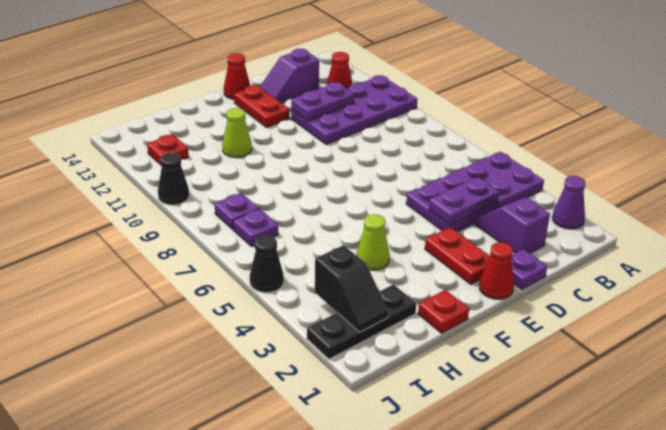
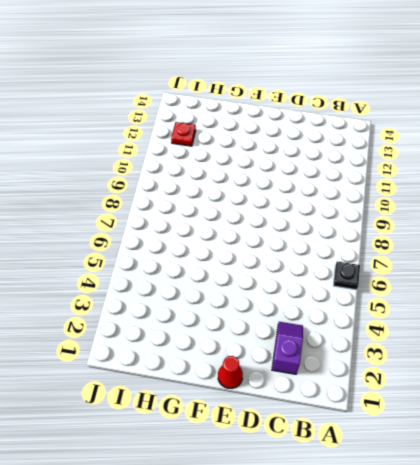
black plate A6 level 1 -> none
none -> purple cone A2 level 1
none -> purple plate A4:D5 level 1
none -> purple plate A10:D11 level 1

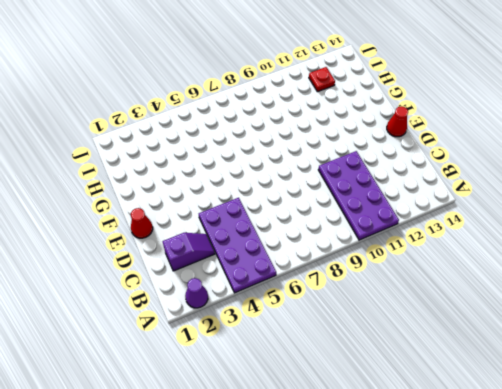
none -> red cone B12 level 1
none -> purple slope C13:D13 level 1 top C
none -> purple plate D1 level 1

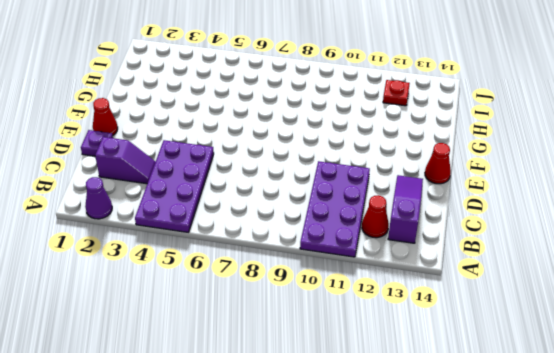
purple slope B13:D13 level 1 top B -> purple slope C13:D13 level 1 top C
none -> red plate E2:E3 level 1
none -> red plate E12:E13 level 1
none -> red plate G1 level 1

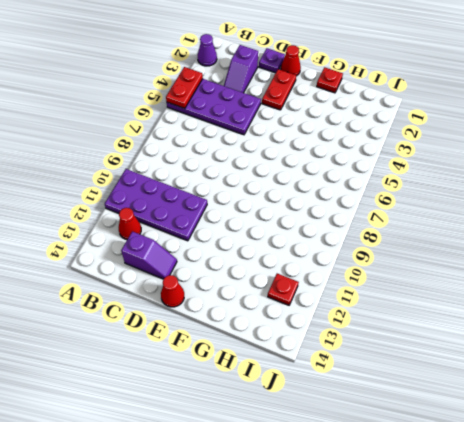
red plate A4:A5 level 2 -> red plate E12:E13 level 1
none -> lime cone G4 level 1
none -> lime cone G11 level 1
none -> black plate H2:J2 level 1

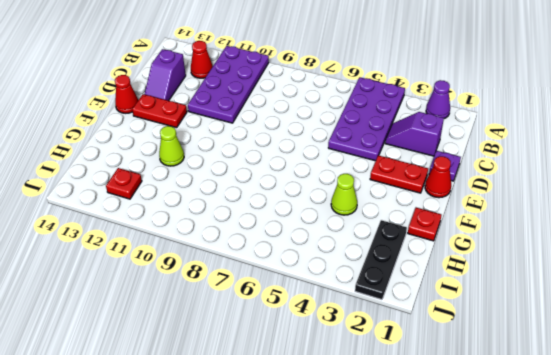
none -> purple plate I7 level 1
none -> purple plate I8 level 1
none -> black cone J5 level 1

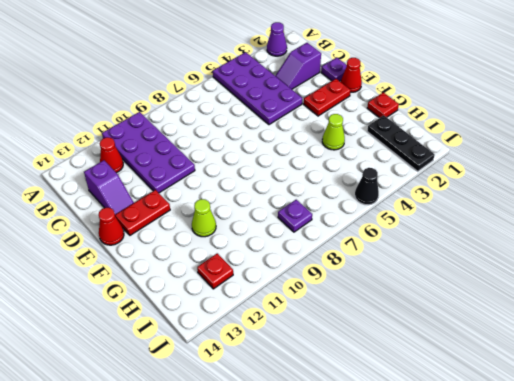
none -> purple plate I7 level 1
none -> black cone J10 level 1
none -> purple plate C4:D4 level 2

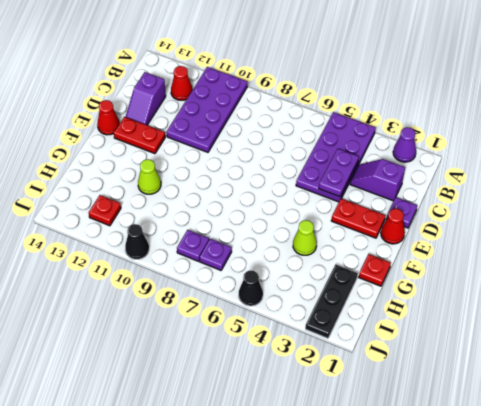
none -> purple plate C11:D11 level 2
none -> black slope I2:I3 level 2 top 3

